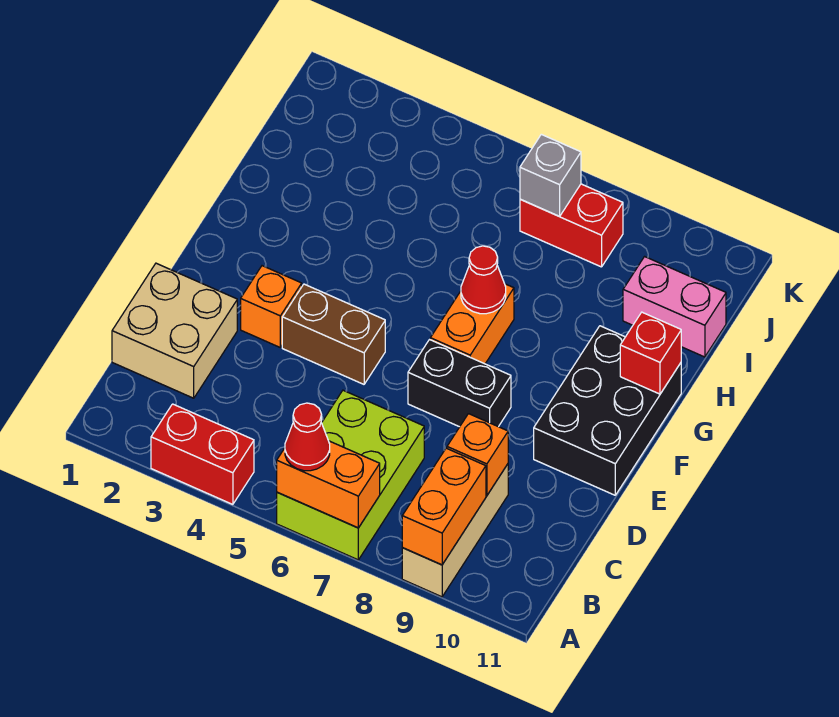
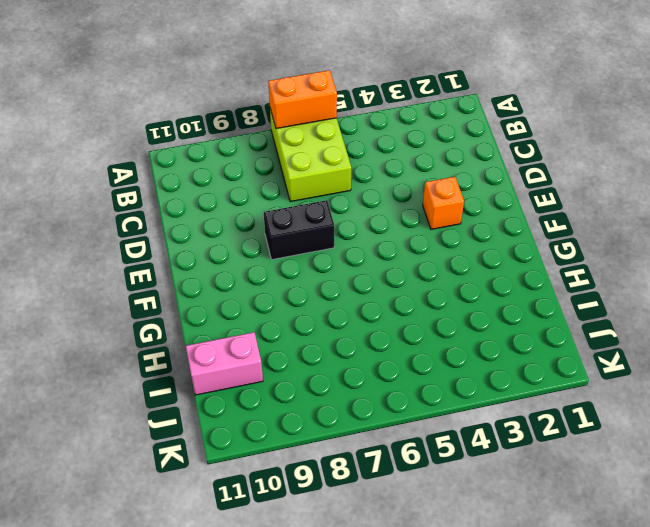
none -> red brick A3:A4 level 1
none -> tan brick A9:C9 level 1
none -> tan brick C1:D2 level 1

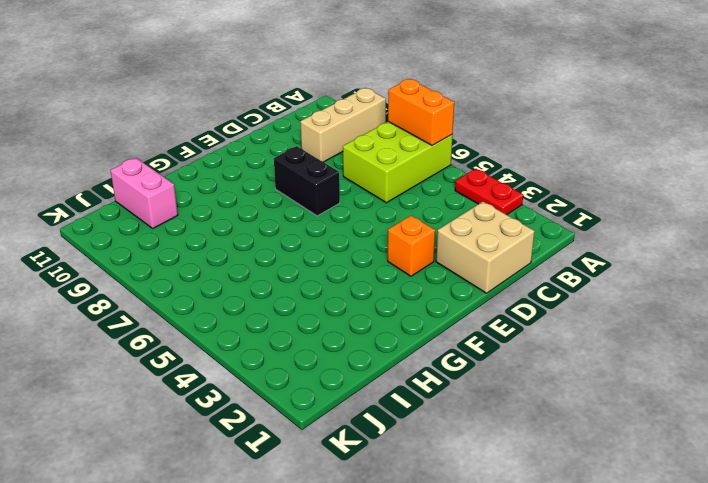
red plate A3:A4 level 1 -> red brick A3:A4 level 1
none -> brown brick E4:E5 level 1
none -> black brick E10:G11 level 1
none -> orange brick F7:G7 level 1

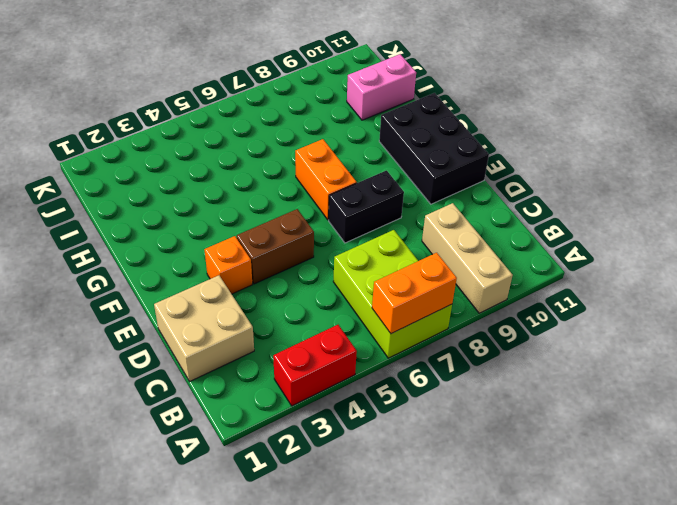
none -> red brick J7:J8 level 1
none -> orange brick A9:B9 level 2
none -> orange brick C9 level 2

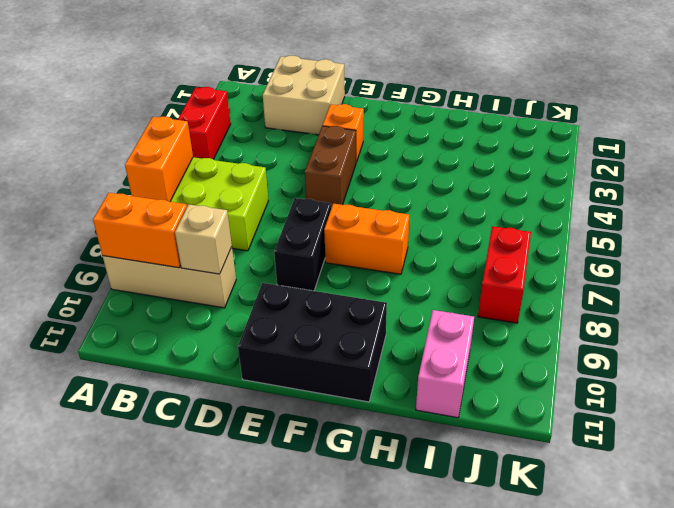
tan brick C9 level 2 -> orange brick C9 level 2
none -> red cone G7 level 2
none -> red brick G11 level 2
none -> grey brick J7 level 2

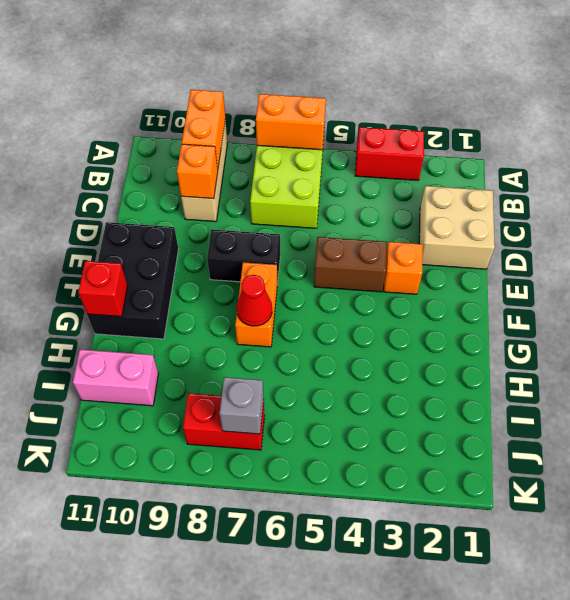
none -> red cone A6 level 3

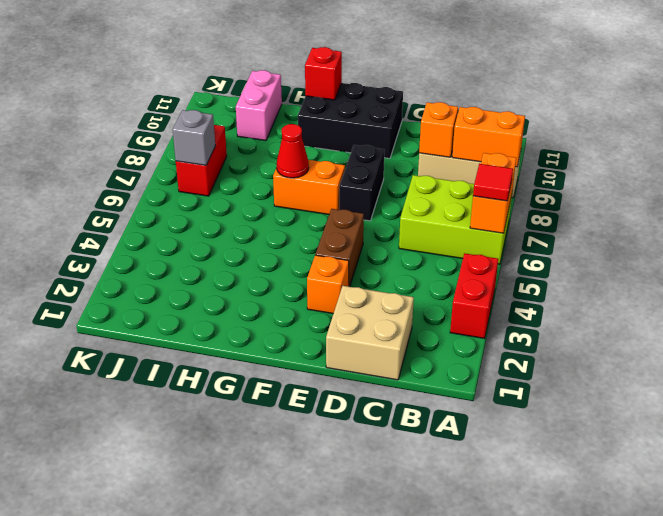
red tile A6 level 3 -> red cone A6 level 3

